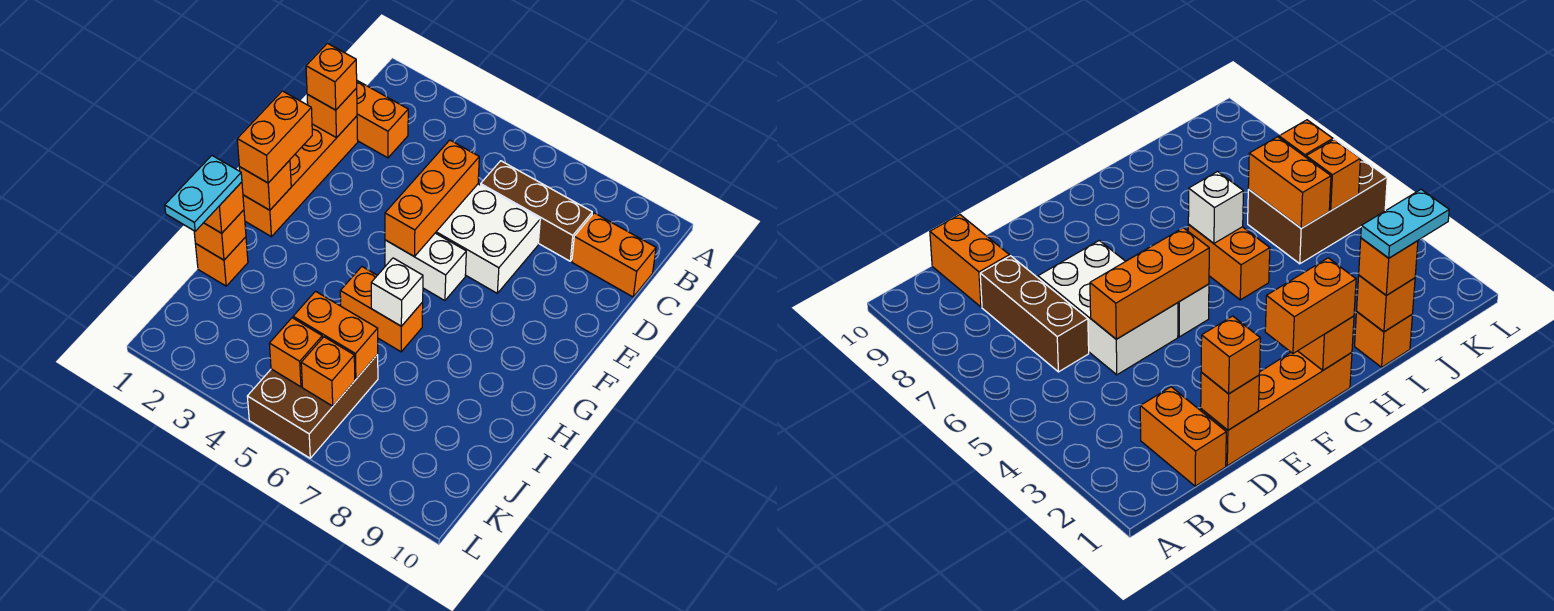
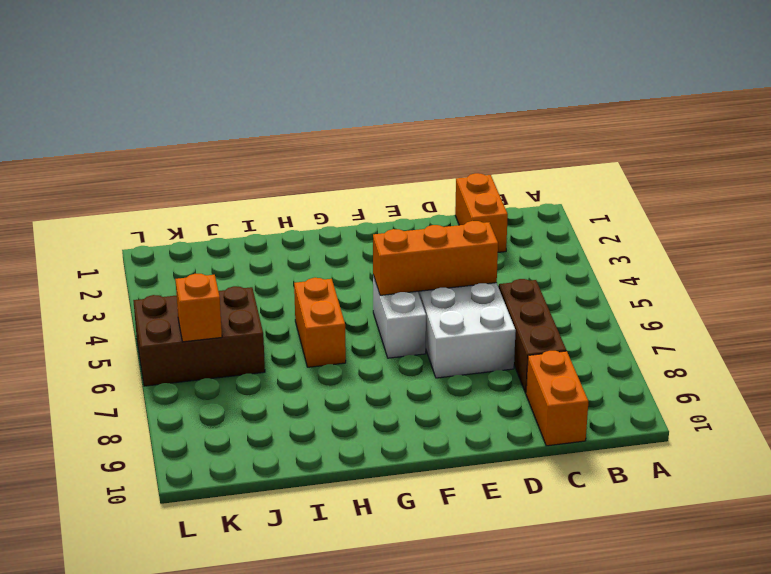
none -> orange brick D1:G1 level 1
none -> orange brick I1 level 1
none -> orange brick D1 level 2

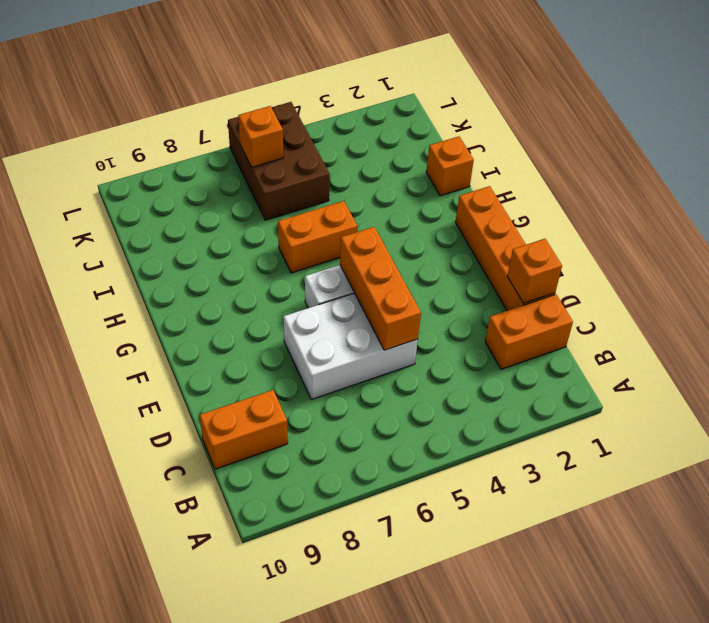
none -> brown brick C6:C8 level 1
none -> orange brick G1 level 2
none -> white brick H6 level 2

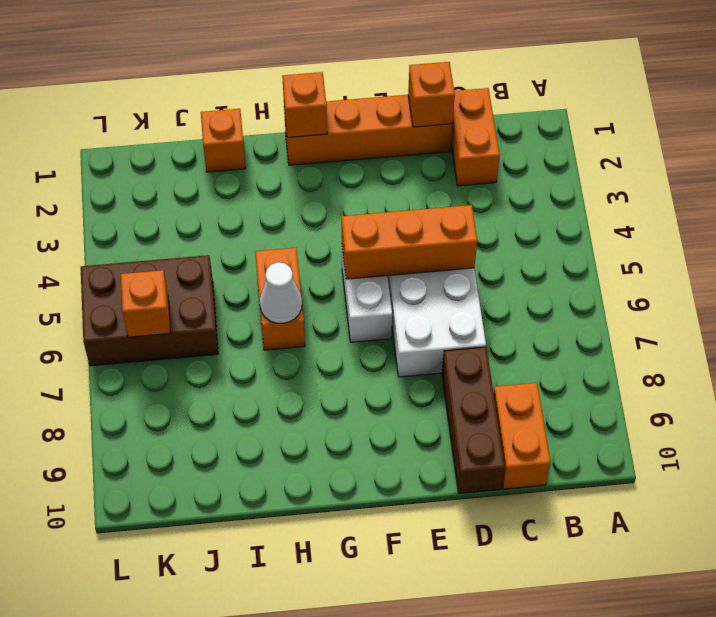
brown brick D8:D10 level 1 -> brown brick C6:C8 level 1
white cone H6 level 2 -> white brick H6 level 2
none -> orange brick I1 level 2
none -> orange brick J5:J6 level 2
none -> orange brick K5 level 2

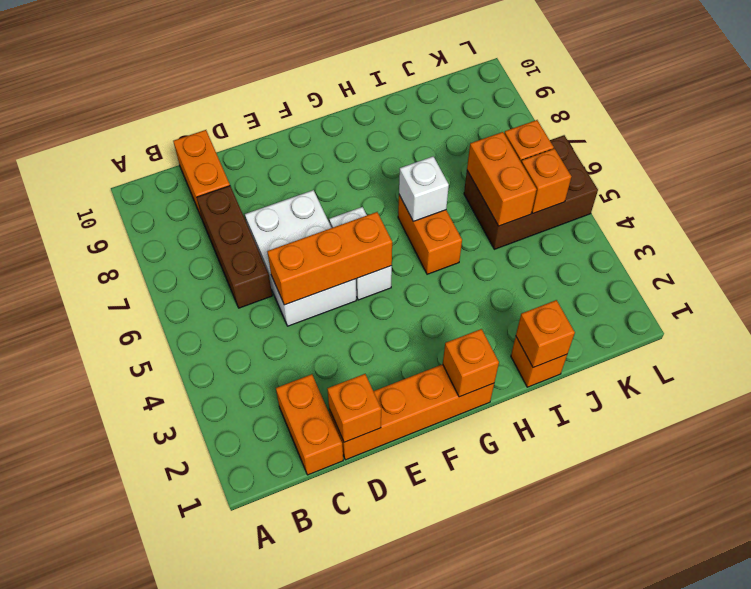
none -> orange brick D1 level 3
none -> orange brick F1:G1 level 3
none -> orange brick I1 level 3

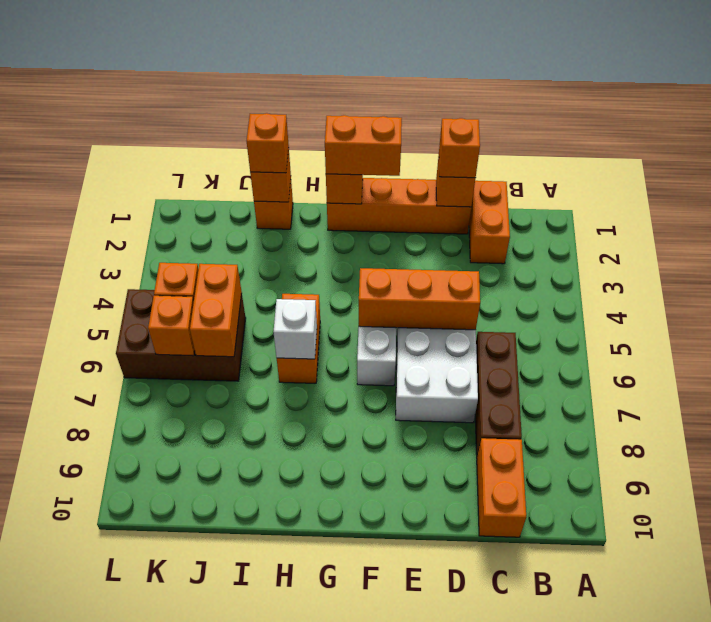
none -> cyan plate I1:J1 level 4

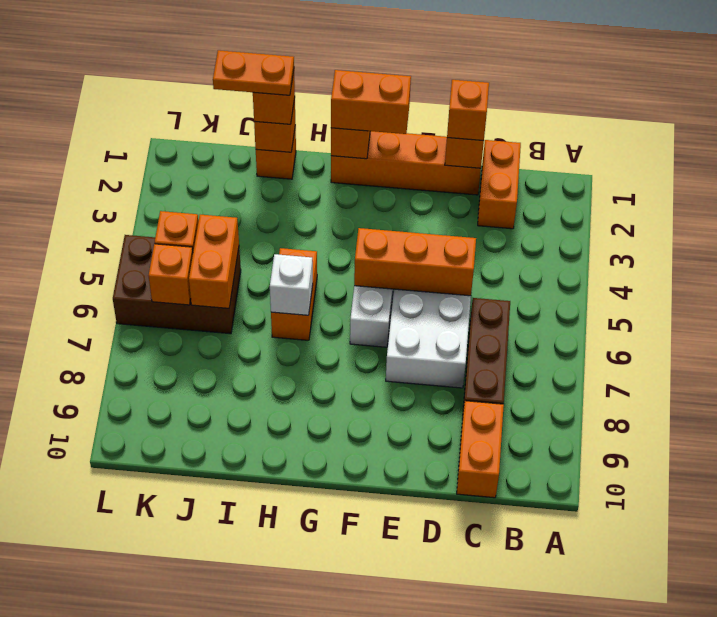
orange plate I1:J1 level 4 -> cyan plate I1:J1 level 4

